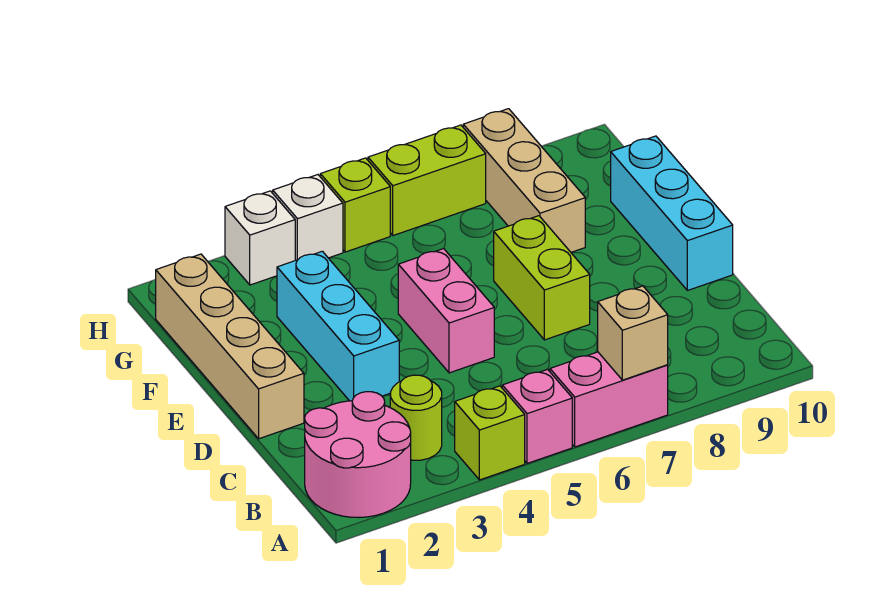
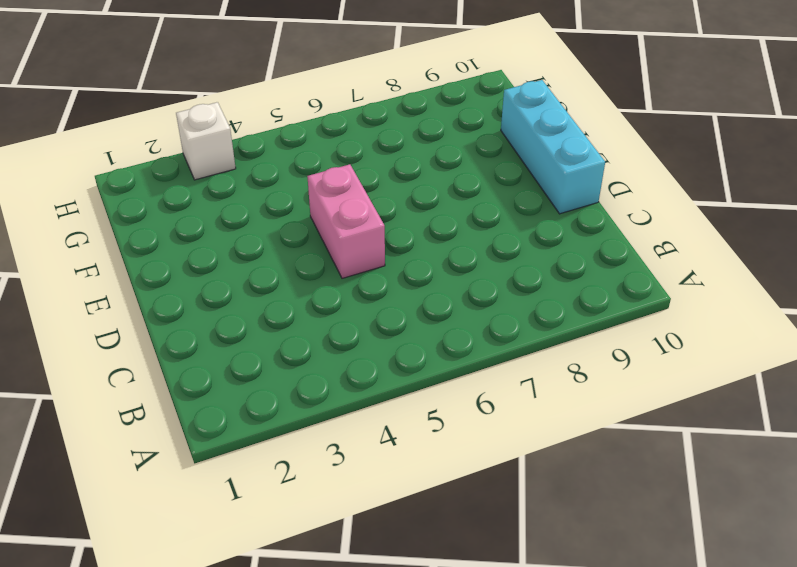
none -> pink round brick A1:B2 level 1
none -> lime brick A4 level 1
none -> pink brick A5 level 1

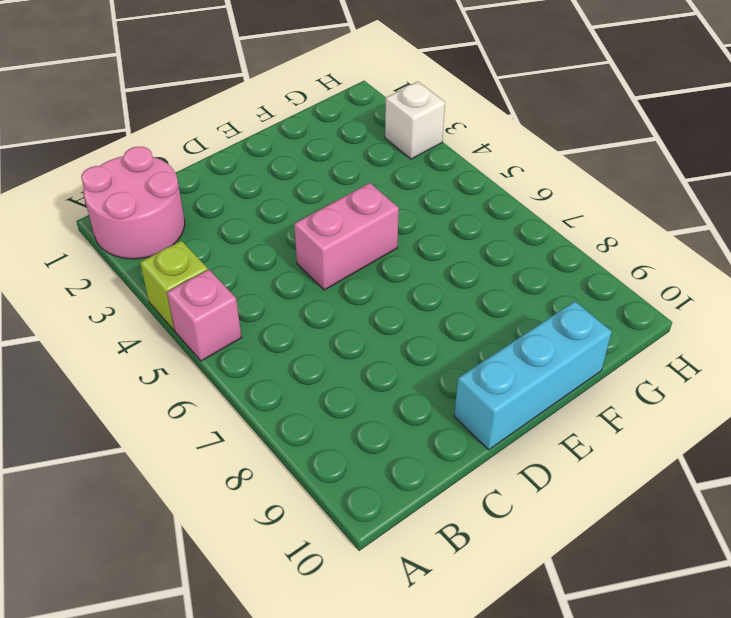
none -> pink brick A6:A7 level 1
none -> lime round brick B3 level 1
none -> tan brick D1:G1 level 1

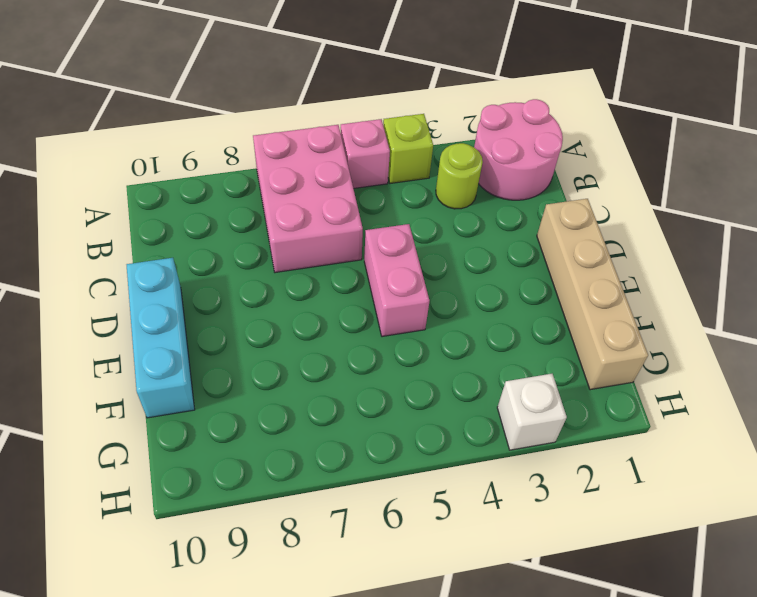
pink brick A6:C7 level 1 -> pink brick A6:A7 level 1
none -> cyan brick D3:F3 level 1
none -> lime brick D7:E7 level 1
none -> tan brick F8:H8 level 1

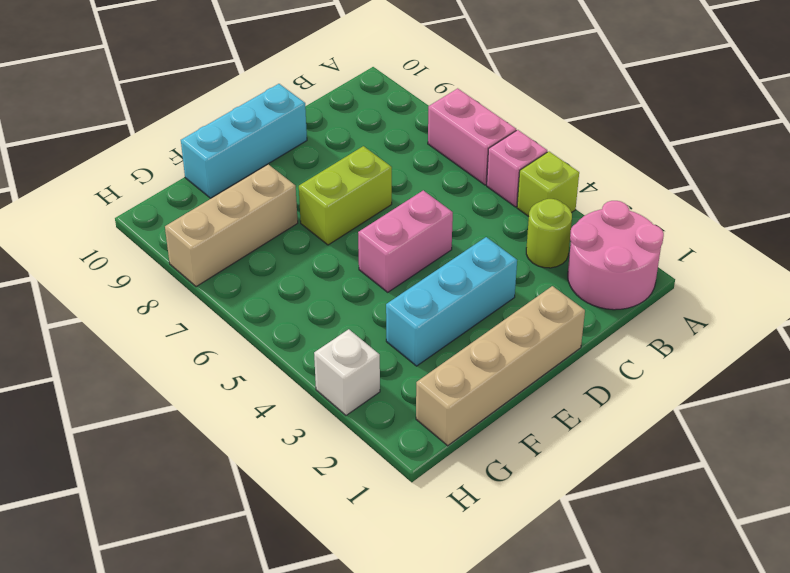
none -> white brick H4 level 1
none -> lime brick H5 level 1
none -> lime brick H6:H7 level 1

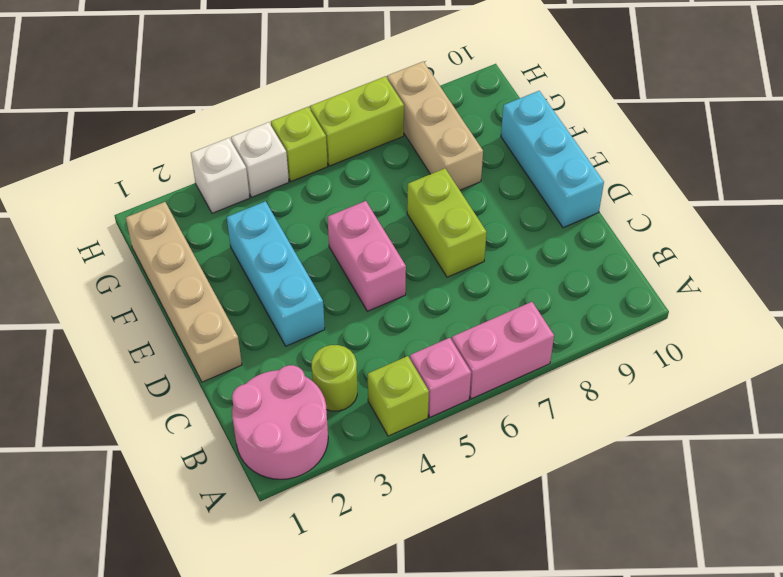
none -> tan brick A7 level 2

